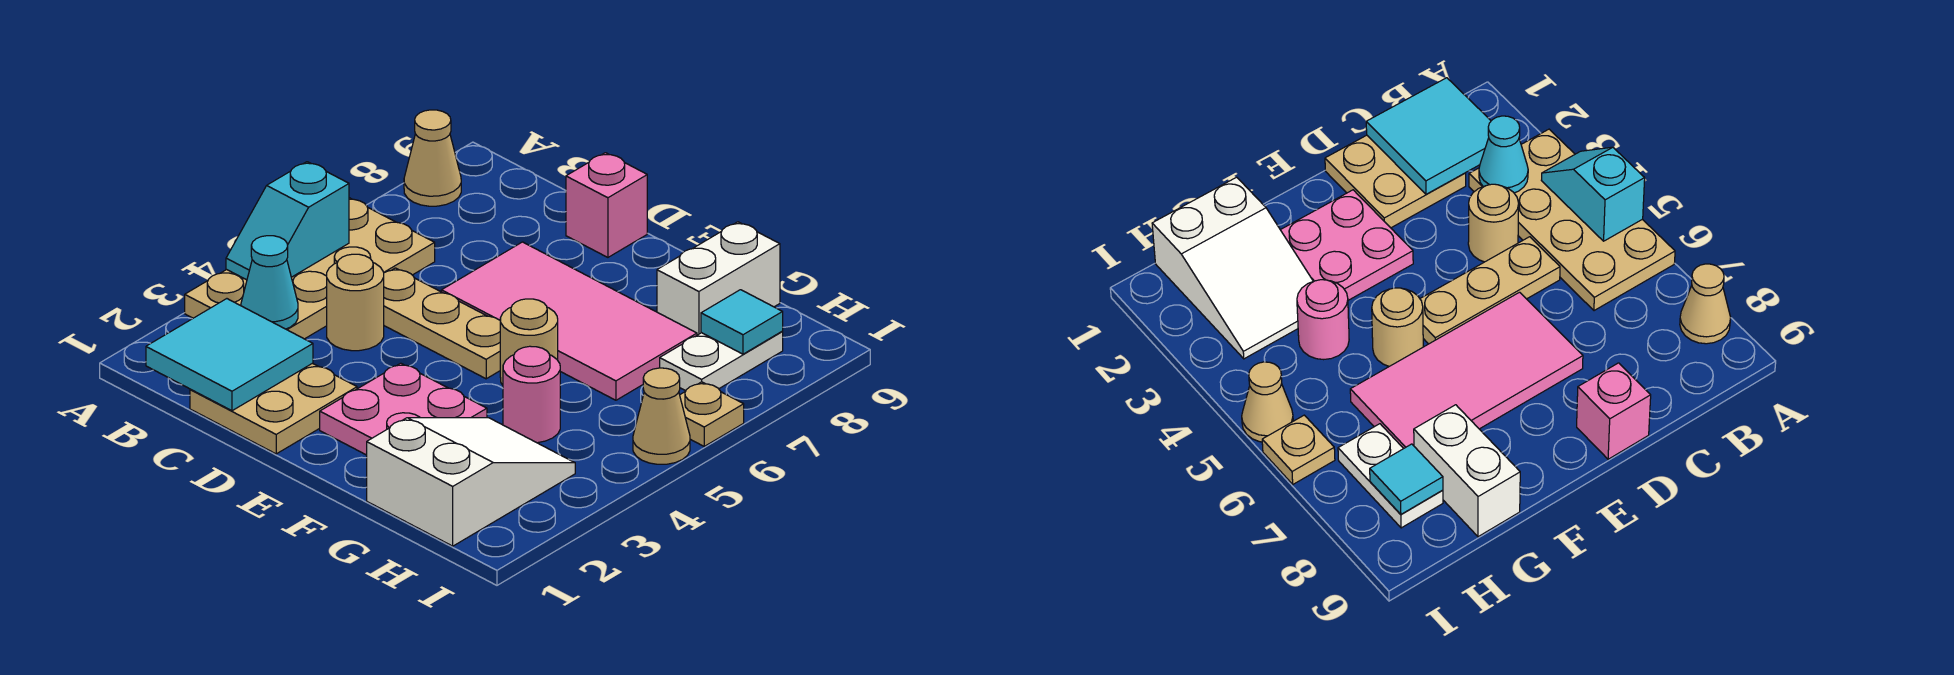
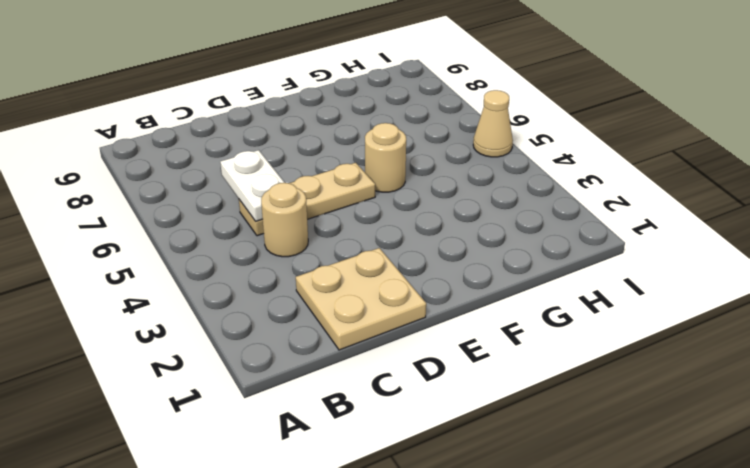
white plate C5:C6 level 2 -> white plate H7:H8 level 1
none -> tan plate A3:B6 level 1
none -> tan cone A8 level 1
none -> pink tile D6:G7 level 1

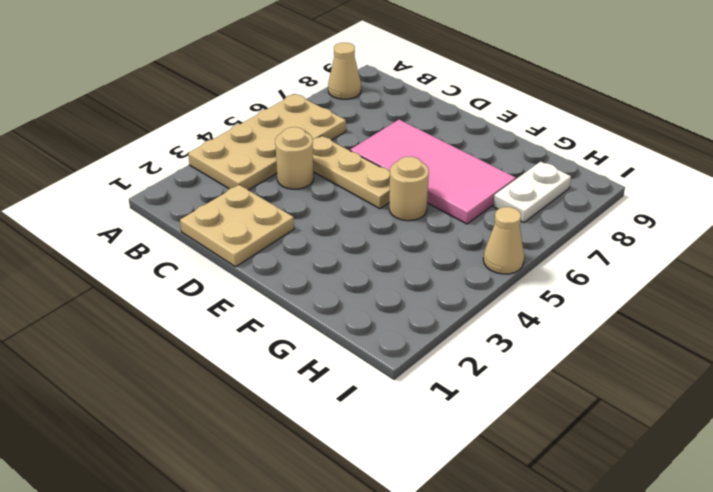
none -> pink brick D9 level 1
none -> pink plate E2:F3 level 1
none -> white slope G1:H3 level 1 top 1

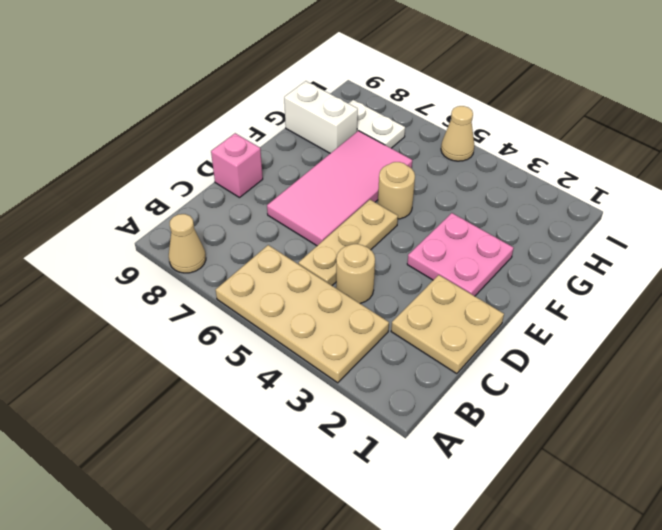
none -> white slope G1:H3 level 1 top 1
none -> pink round brick G4 level 1
none -> tan plate I6 level 1

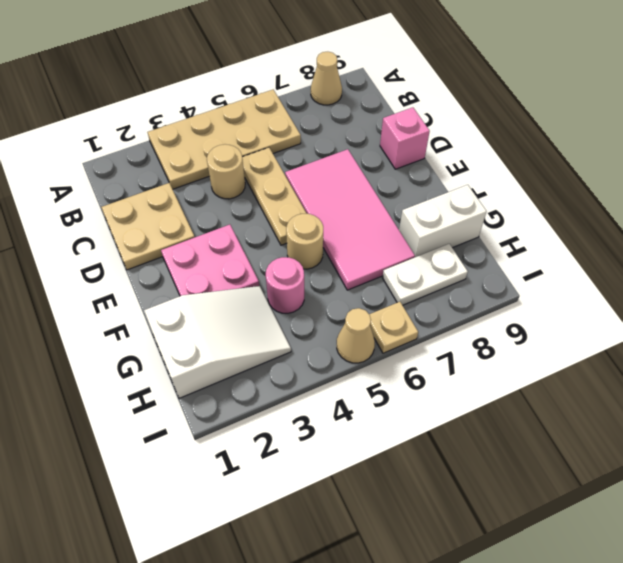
none -> cyan slope A4:A5 level 2 top 5
none -> cyan tile B1:C2 level 2
none -> cyan cone B3 level 2

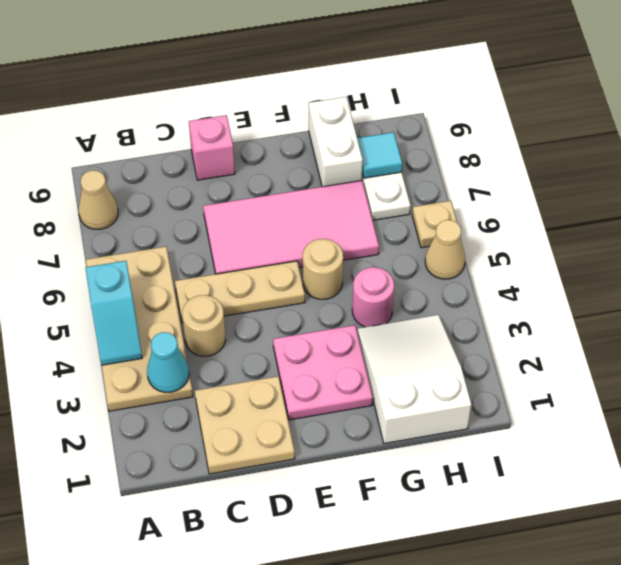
none -> cyan tile B1:C2 level 2

